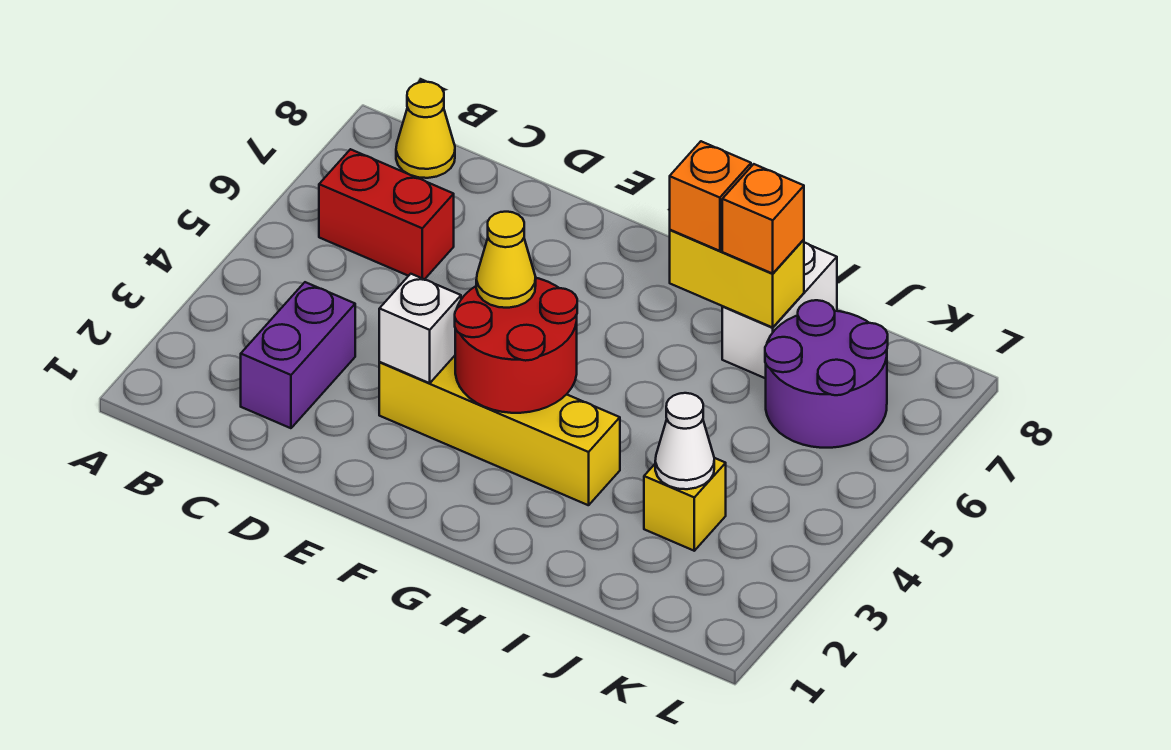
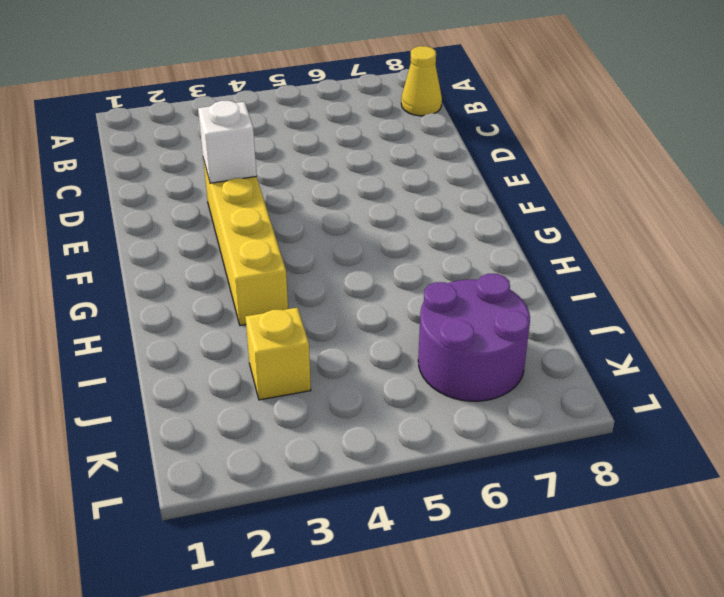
none -> red brick B6:C6 level 1
none -> purple brick C2:C3 level 1
none -> white brick I7:I8 level 1

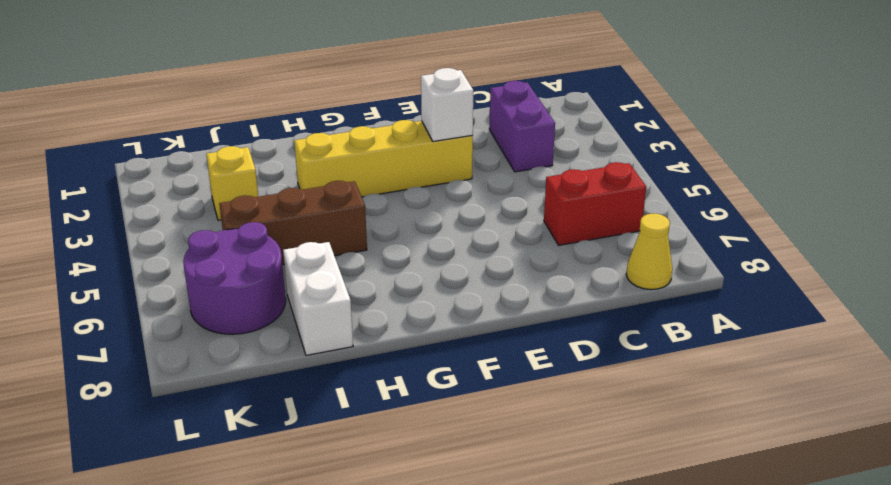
brown brick H5:J5 level 1 -> none
none -> red round brick F3:G4 level 2
none -> yellow brick H7:I7 level 2
none -> white cone J3 level 2

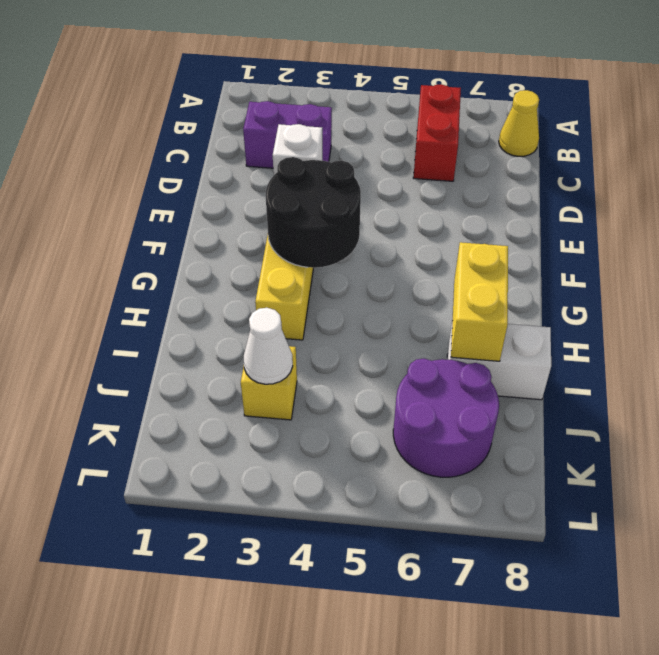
black round brick F3:G4 level 2 -> red round brick F3:G4 level 2
none -> yellow cone F4 level 3
none -> orange brick H7 level 3
none -> orange brick I7 level 3

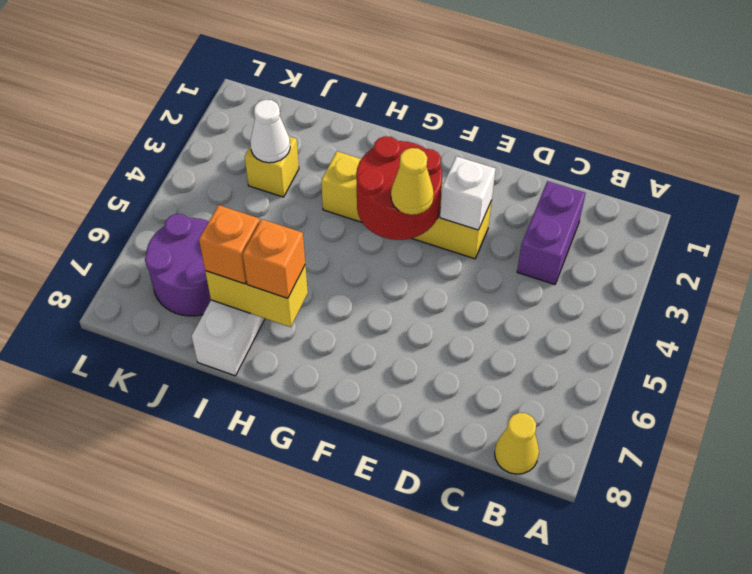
none -> red brick B6:C6 level 1

